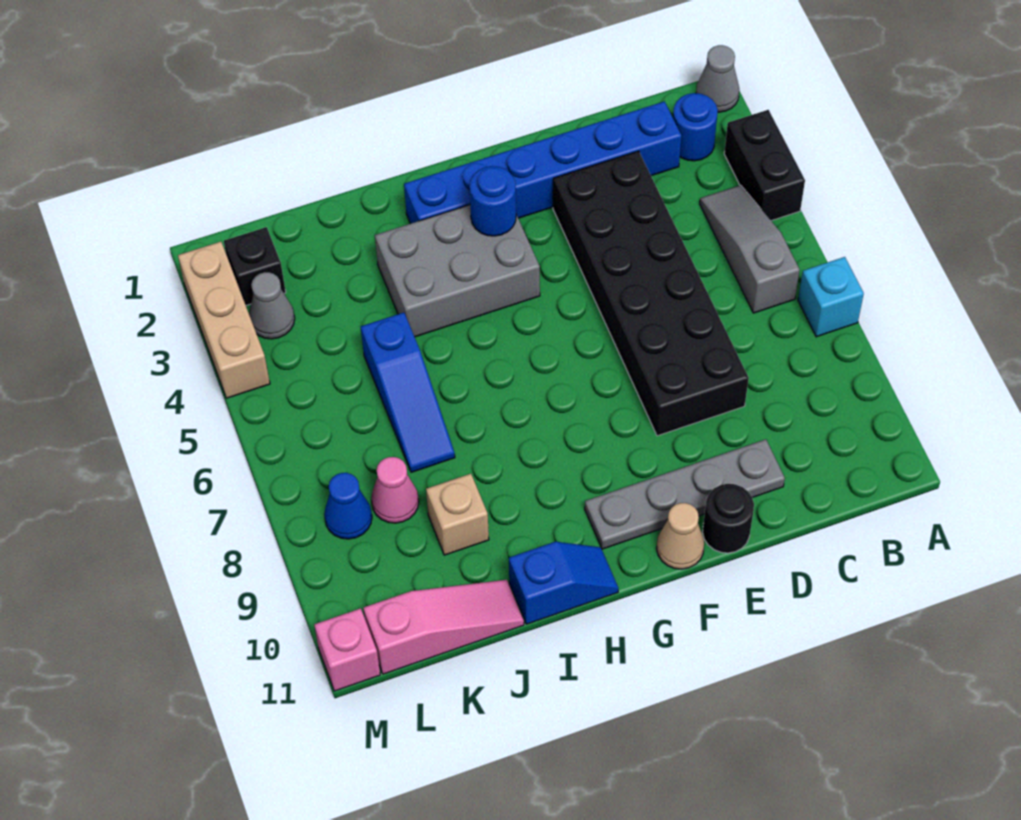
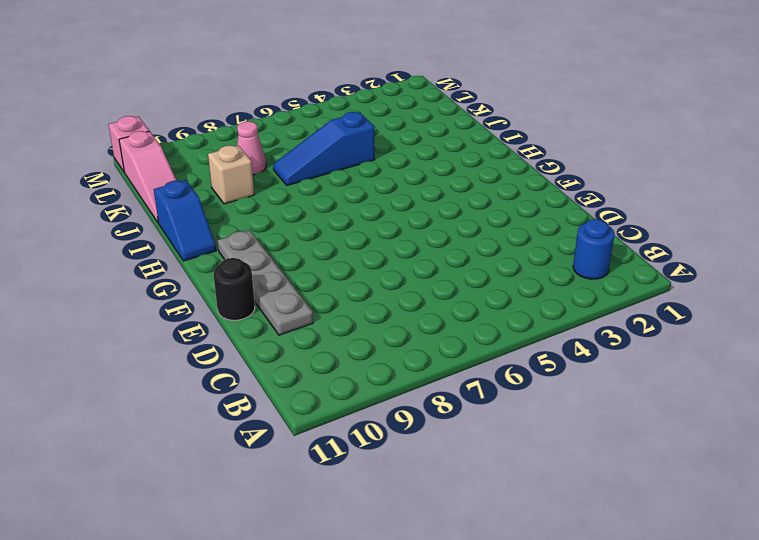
none -> grey cone A1 level 1
none -> black brick A3:A4 level 1
none -> cyan brick A7 level 1

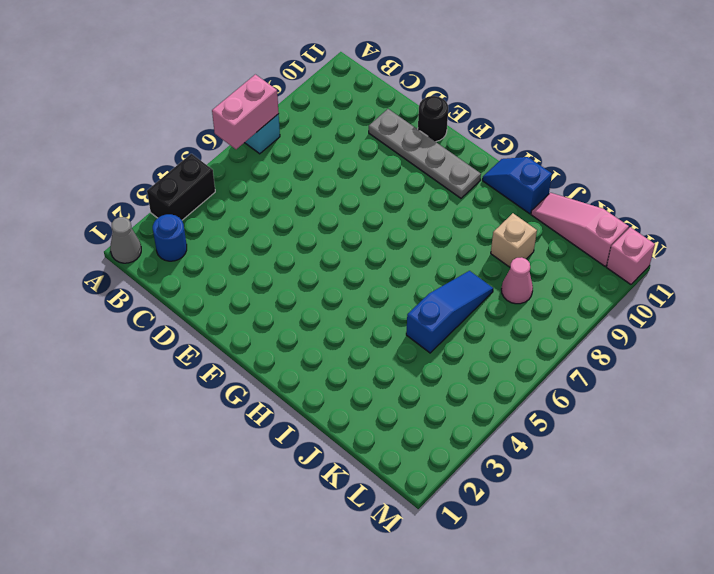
pink brick A6:A7 level 2 -> none
none -> grey slope B4:B6 level 1 top 6
none -> blue brick C2:H2 level 1
none -> black brick D3:E8 level 1

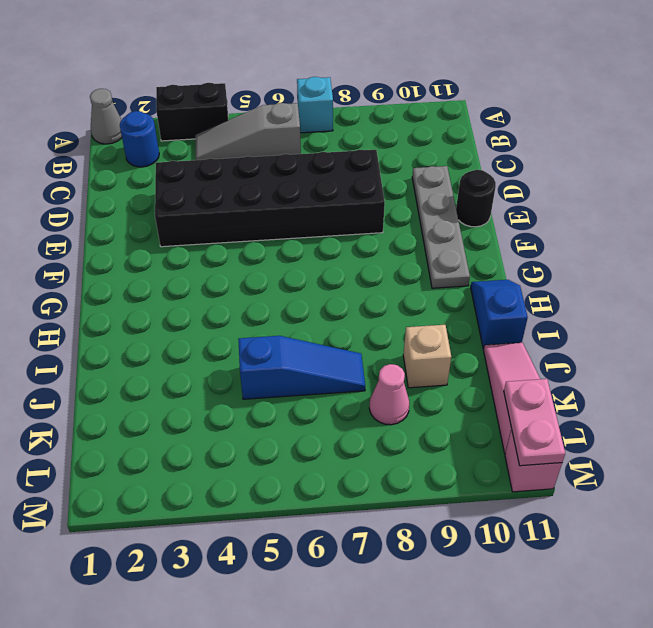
pink plate L11:M11 level 2 -> none
none -> blue brick C2:H2 level 1
none -> tan cone F11 level 1
none -> grey brick G3:I4 level 1

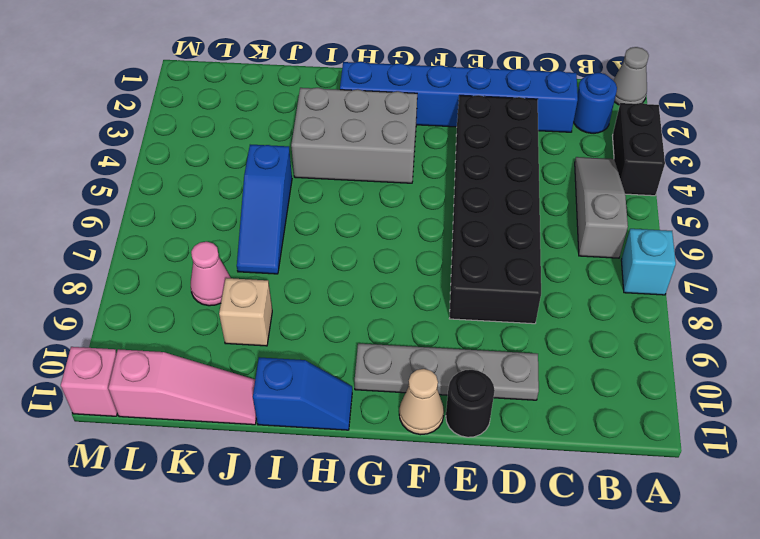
none -> black brick L2 level 1
none -> grey cone L3 level 1
none -> blue cone L8 level 1

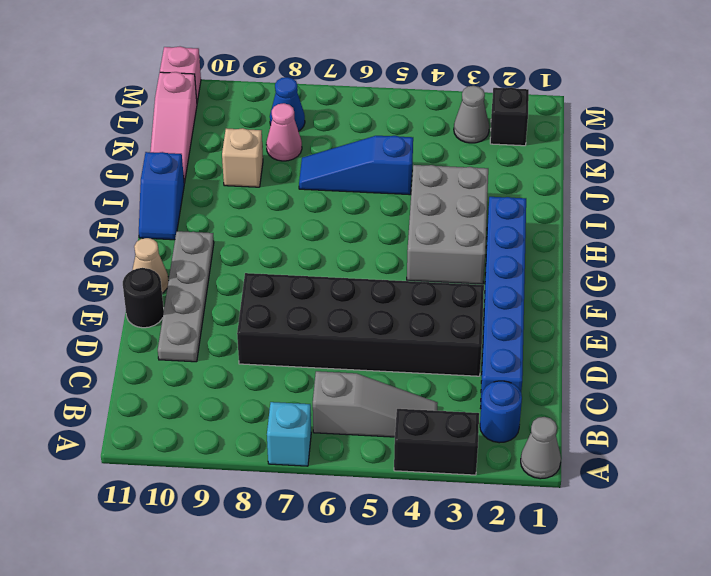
none -> tan brick M2:M4 level 1
none -> blue round brick G3 level 2

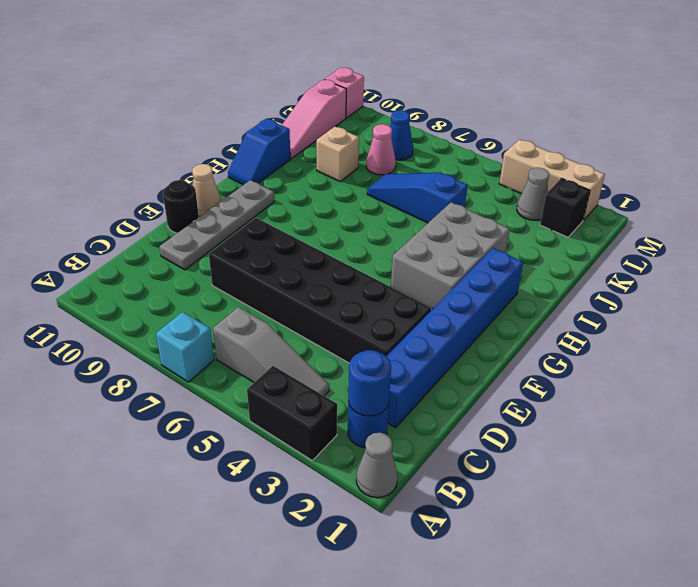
blue round brick B2 level 2 -> blue round brick G3 level 2

